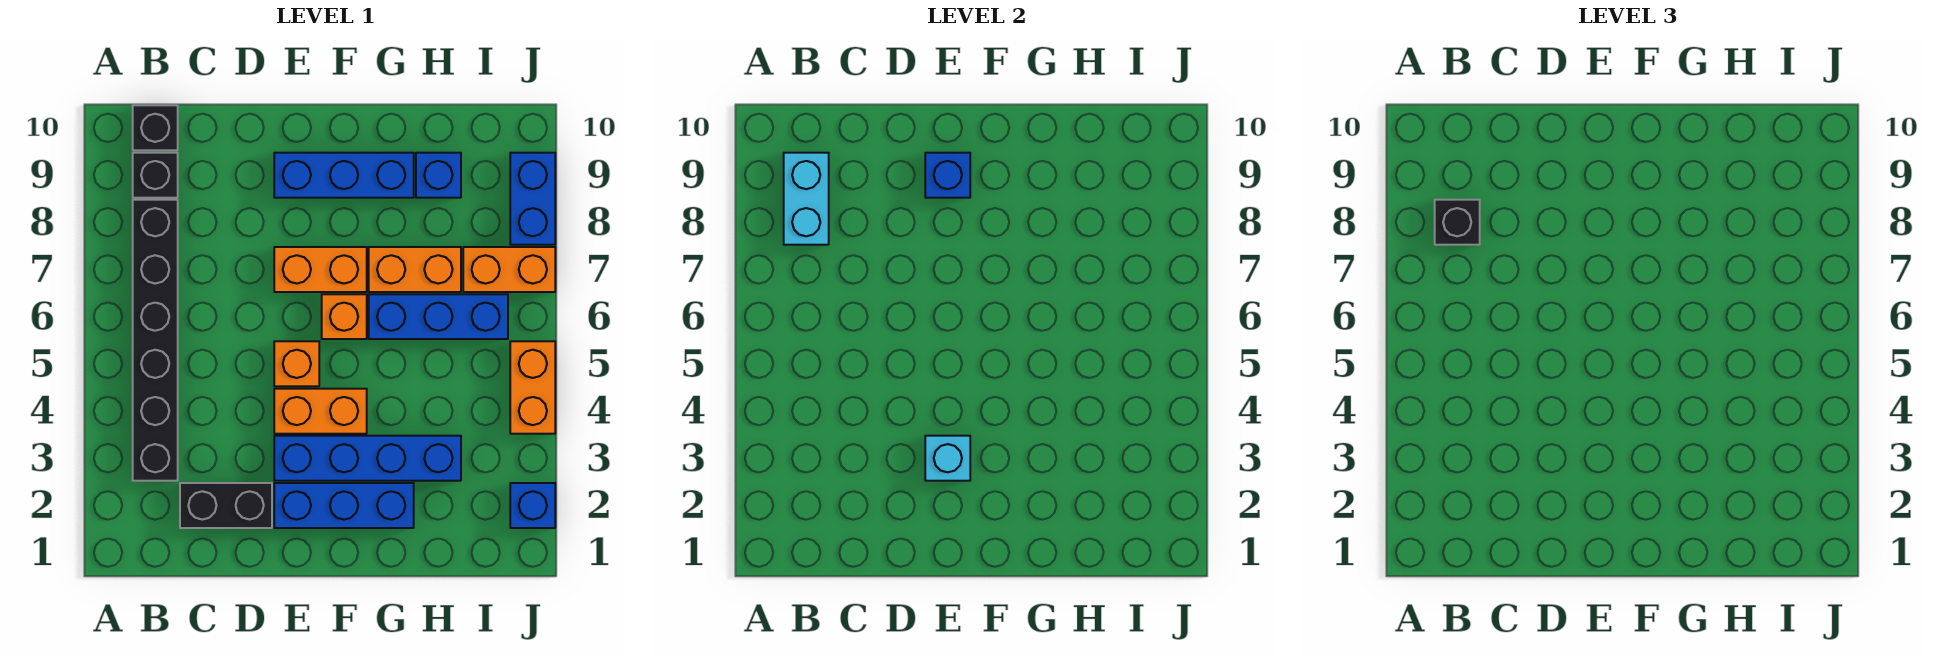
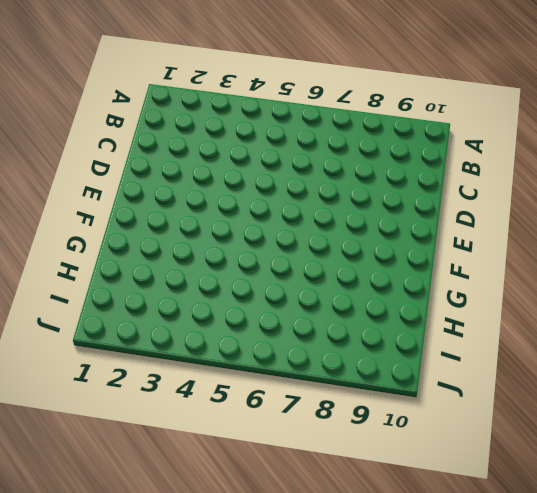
none -> black brick B3:B8 level 1
none -> black brick B9 level 1
none -> black brick B10 level 1

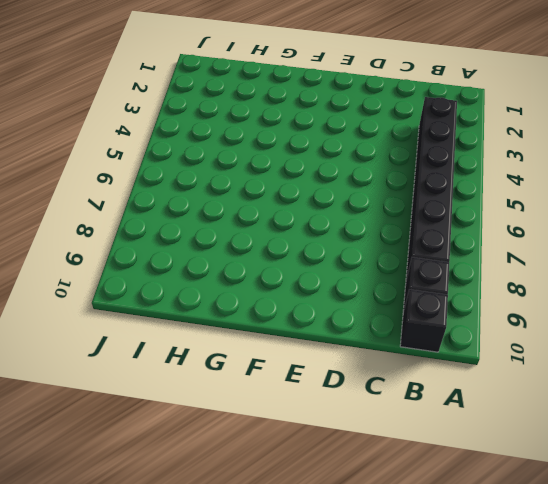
none -> black brick C2:D2 level 1
none -> blue brick E2:G2 level 1
none -> blue brick E3:H3 level 1

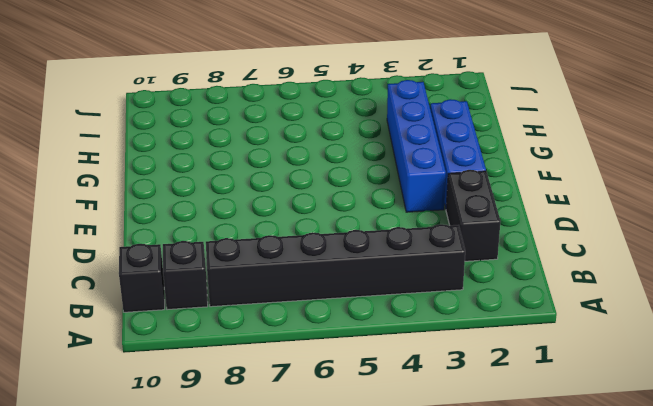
none -> orange brick E4:F4 level 1
none -> orange brick E5 level 1
none -> orange brick E7:F7 level 1

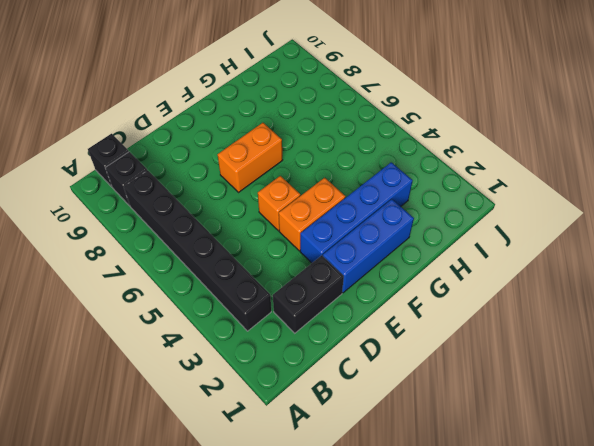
none -> blue brick E9:G9 level 1
none -> orange brick F6 level 1
none -> blue brick G6:I6 level 1

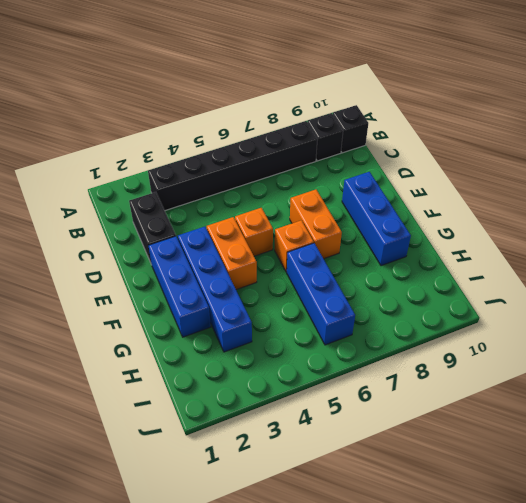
none -> orange brick G7:H7 level 1
none -> blue brick H9 level 1
none -> orange brick I7:J7 level 1

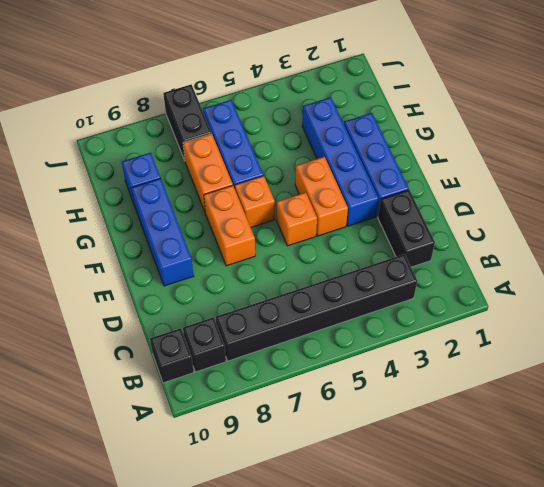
black brick I7:J7 level 1 -> orange brick I7:J7 level 1
none -> blue brick J2 level 1
none -> orange brick J4:J5 level 1
none -> blue brick J8:J9 level 1

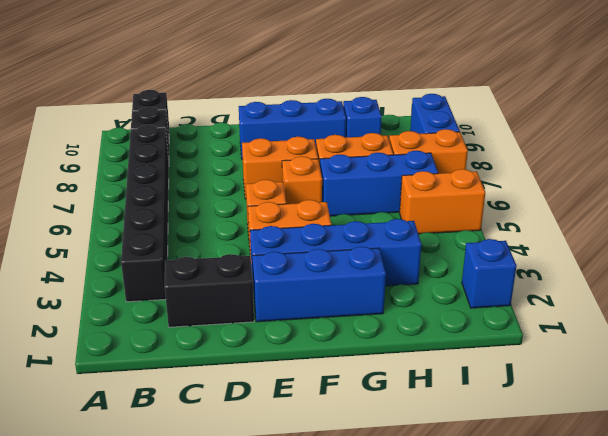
orange brick I5:J5 level 1 -> orange brick J4:J5 level 1
none -> cyan brick B8:B9 level 2
none -> cyan brick E3 level 2
none -> blue brick E9 level 2

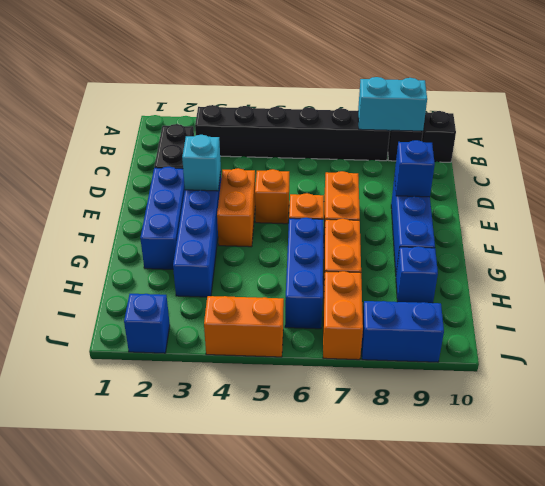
none -> black brick B8 level 3

